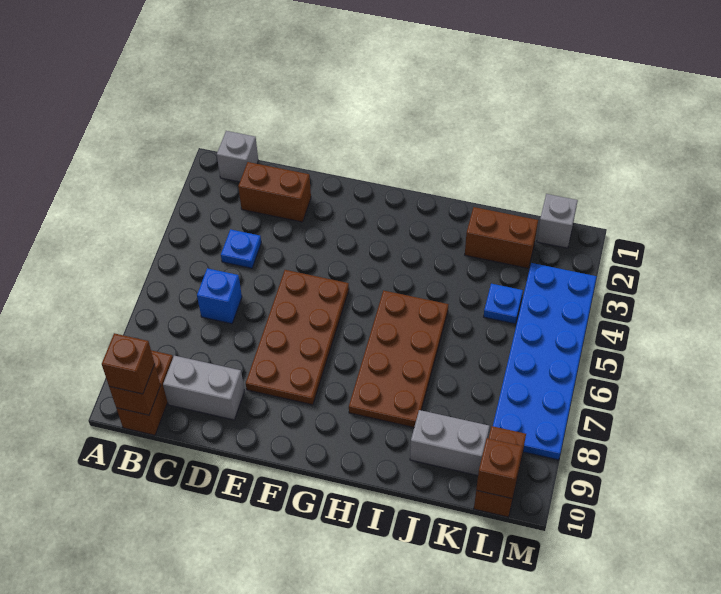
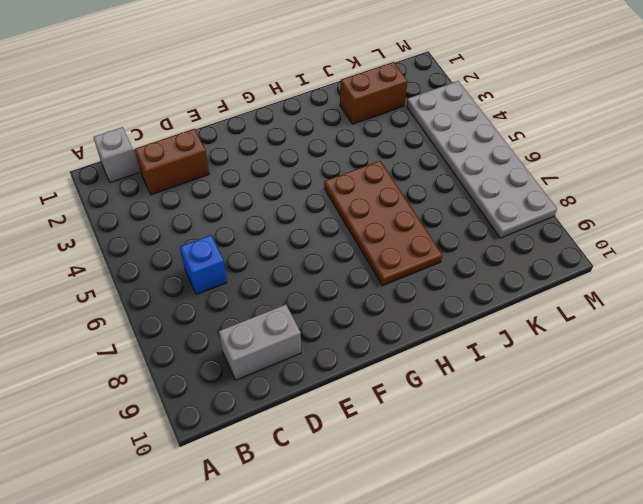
grey plate L3:M8 level 1 -> blue plate L3:M8 level 1
none -> brown brick B9:B10 level 1
none -> blue plate C4 level 1
none -> brown plate E5:F8 level 1

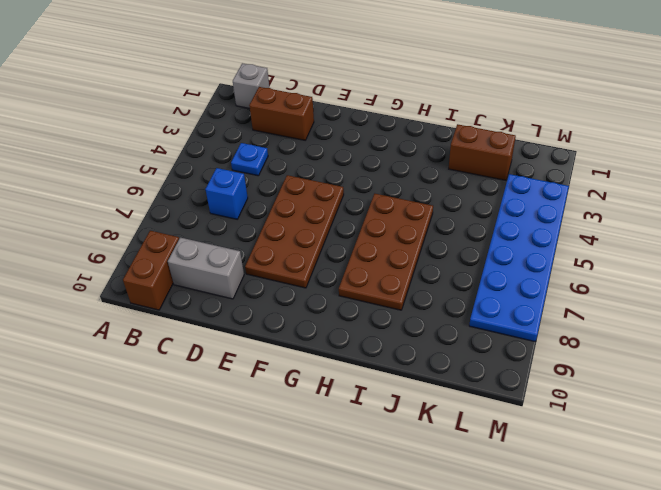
none -> grey brick J9:K9 level 1
none -> blue plate K4 level 1
none -> grey brick L1 level 1

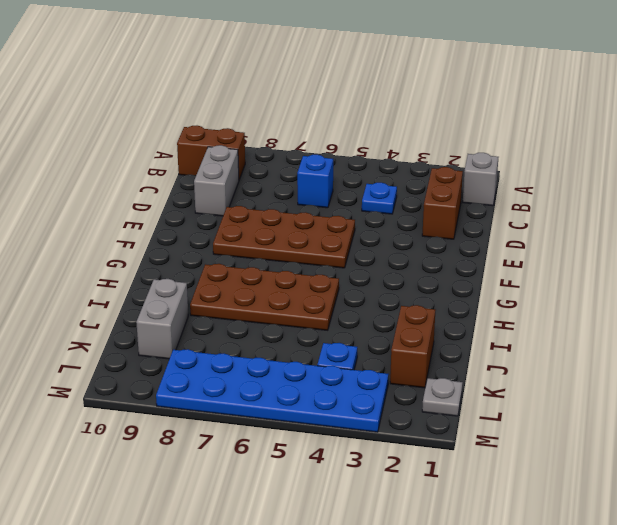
grey plate L1 level 1 -> grey brick L1 level 1
none -> brown brick L9:L10 level 1
none -> brown brick B10 level 2
none -> brown brick L10 level 2

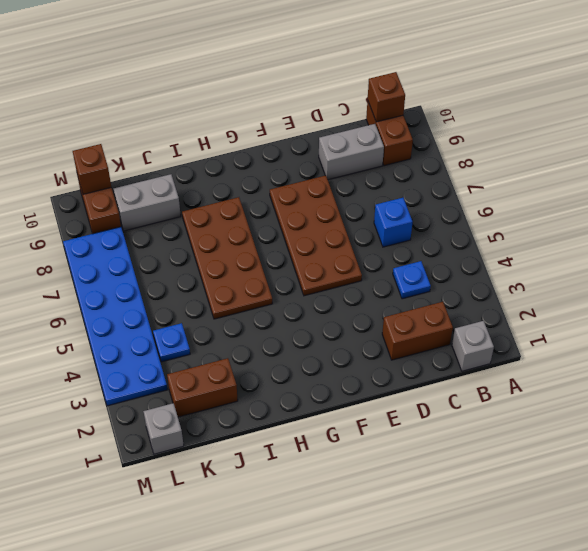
none -> brown brick B10 level 3

